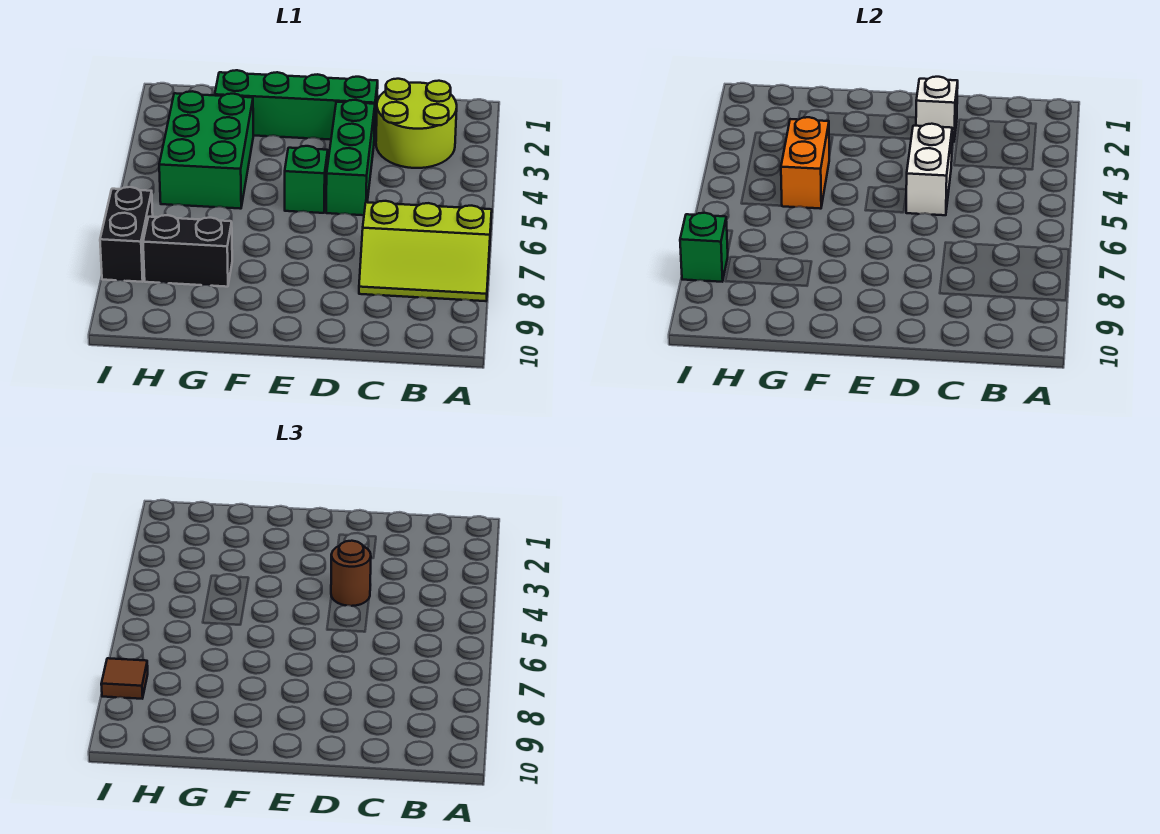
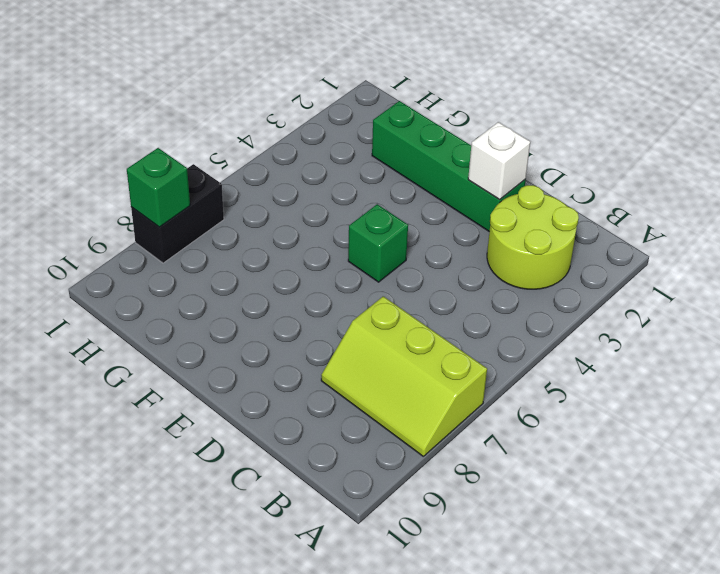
none -> green brick D3:D5 level 1
none -> green brick G3:H5 level 1
none -> black brick G8:H8 level 1

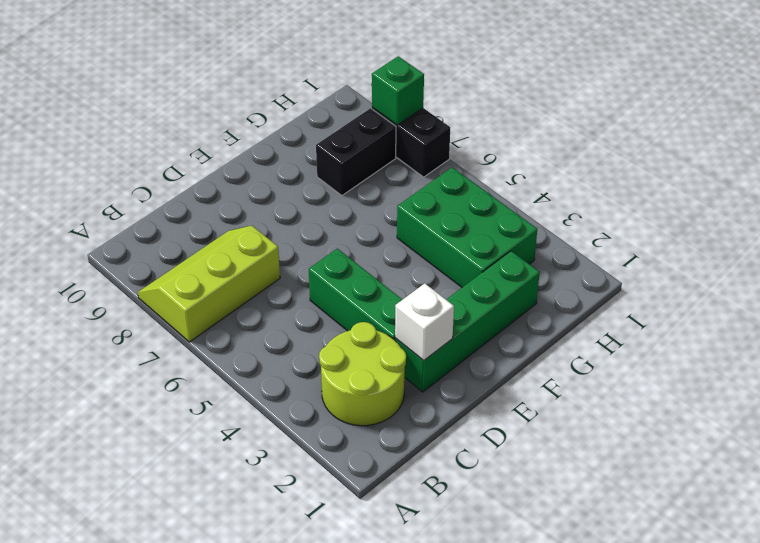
none -> green brick E5 level 1
none -> white brick D4:D5 level 2
none -> orange brick G4:G5 level 2

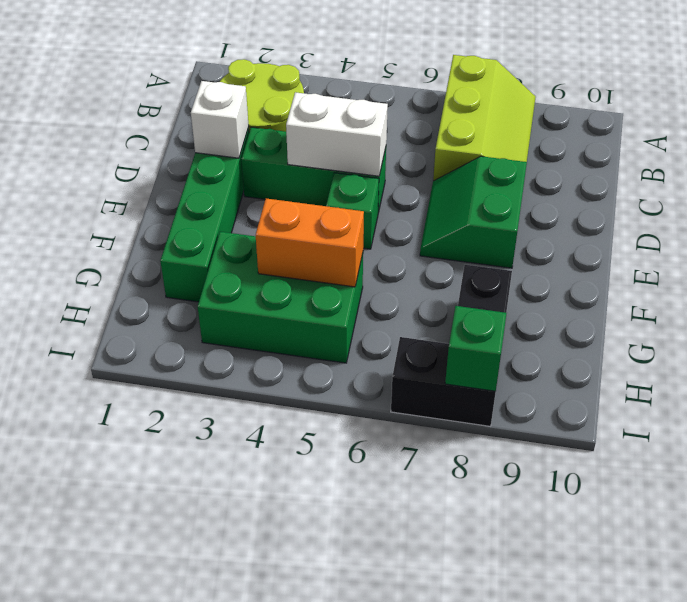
green slope D7:E8 level 1 top 8 -> none
none -> brown round brick D4 level 3
none -> brown tile I8 level 3

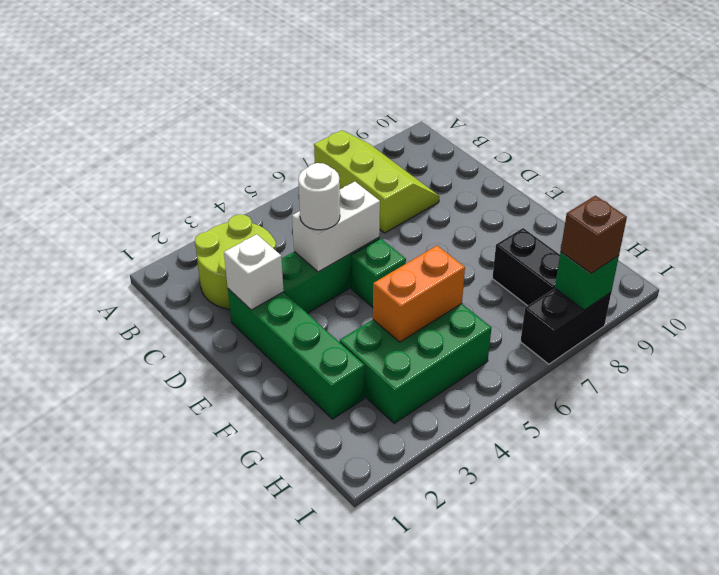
white round brick D4 level 3 -> brown round brick D4 level 3
brown brick I8 level 3 -> brown tile I8 level 3

